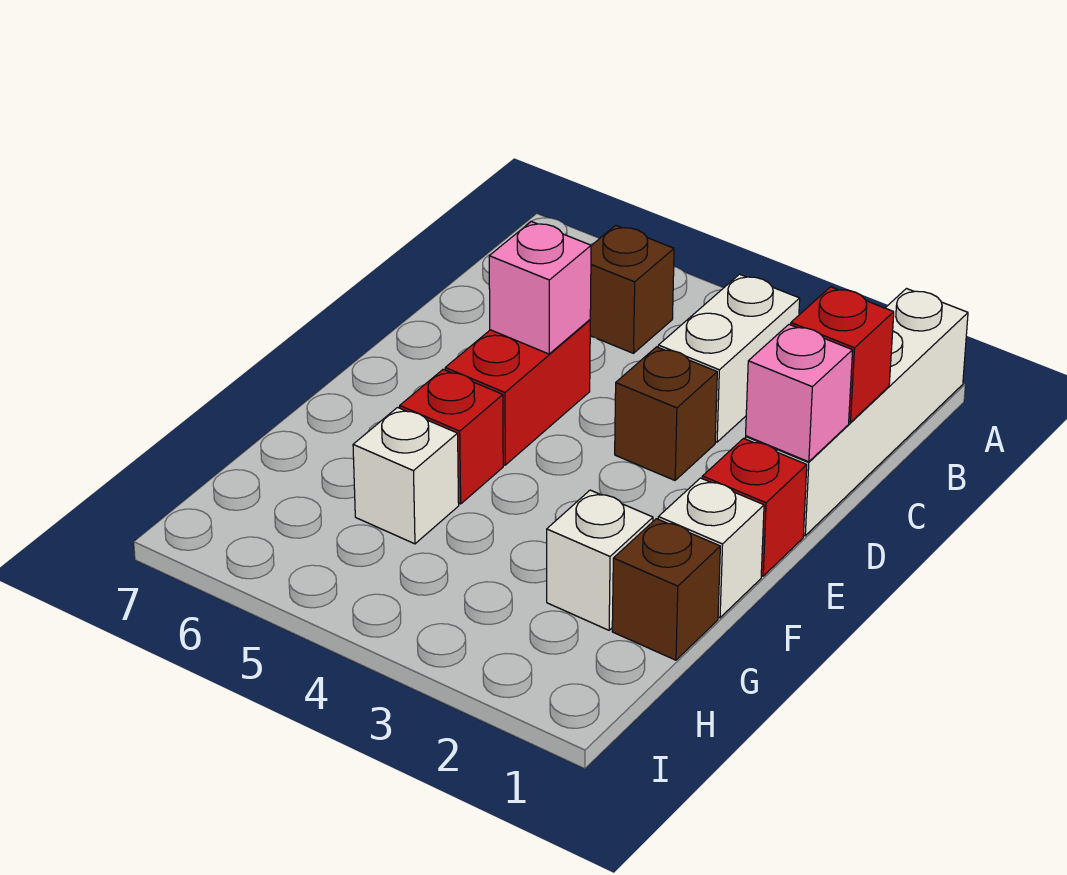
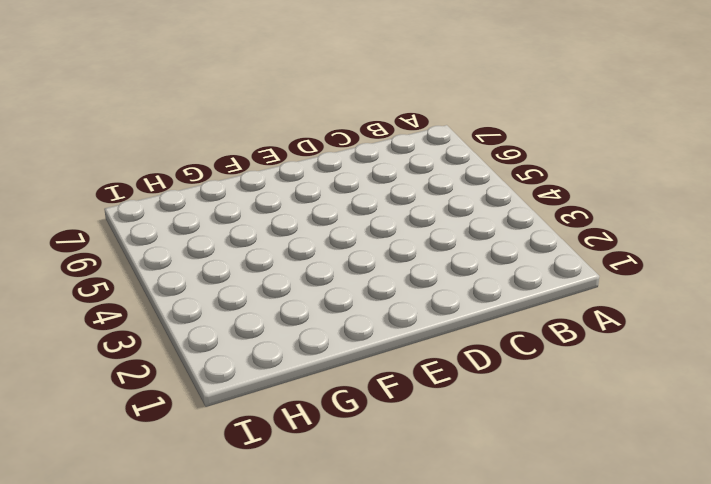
none -> white brick A1:D1 level 1
none -> white brick B3:C3 level 1
none -> brown brick B5 level 1

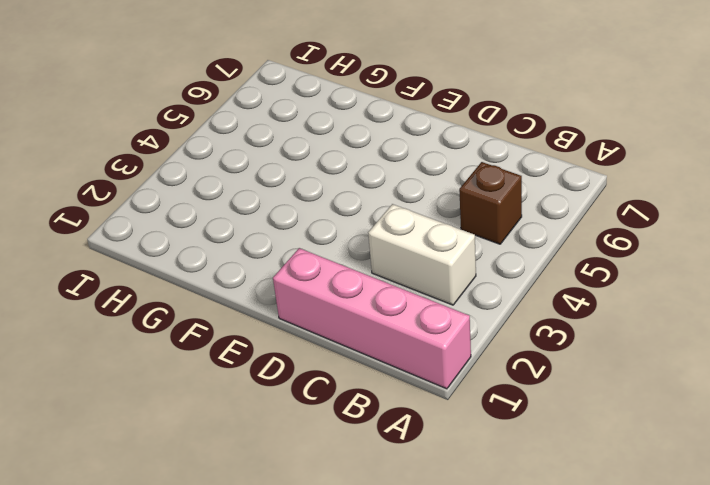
pink brick A1:D1 level 1 -> white brick A1:D1 level 1
none -> brown brick D3 level 1
none -> red brick D5:E5 level 1
none -> red brick E1 level 1

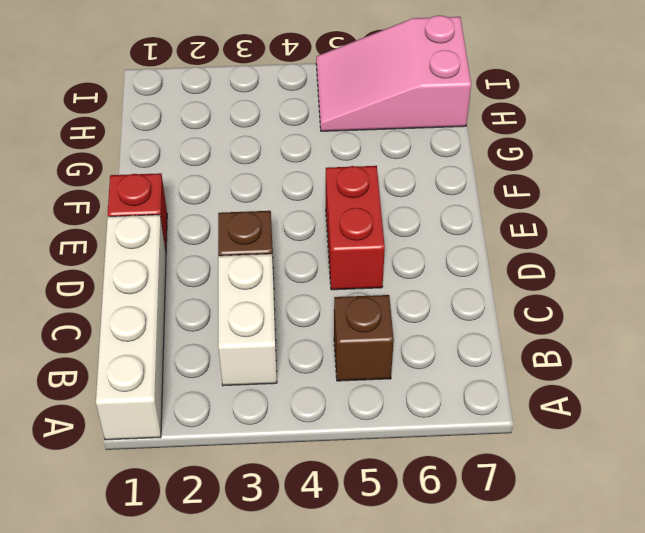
pink slope H5:I7 level 1 top 7 -> none
none -> white brick F1 level 1
none -> red brick F5 level 1
none -> brown brick G1 level 1

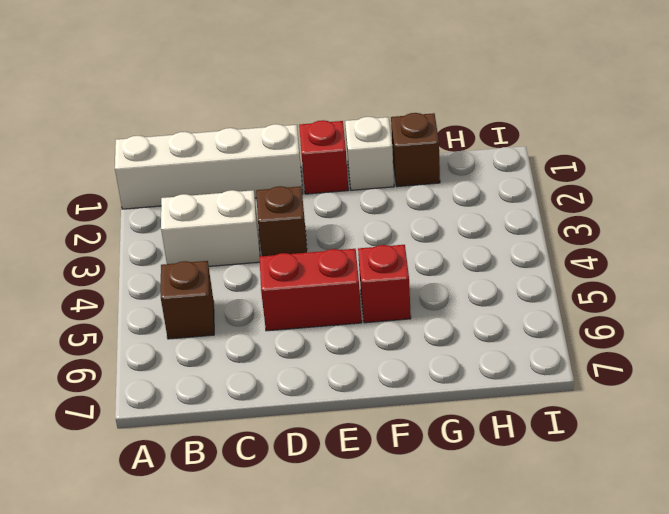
none -> white brick G2 level 1
none -> white brick G5 level 1
none -> red brick C1 level 2

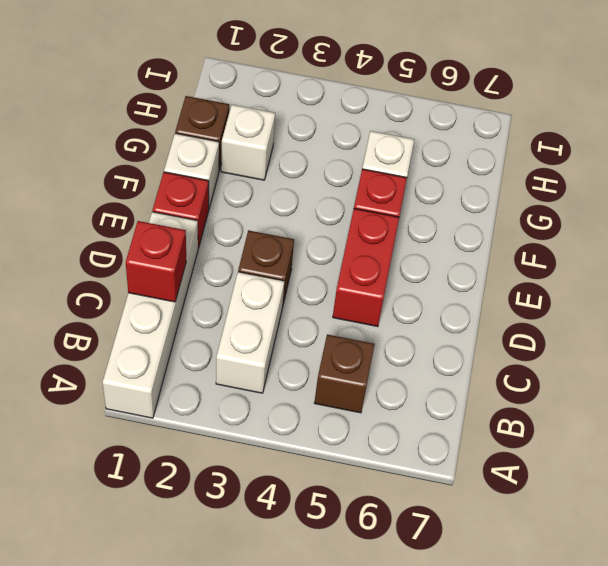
none -> pink brick D1 level 2
none -> pink brick D5 level 2

